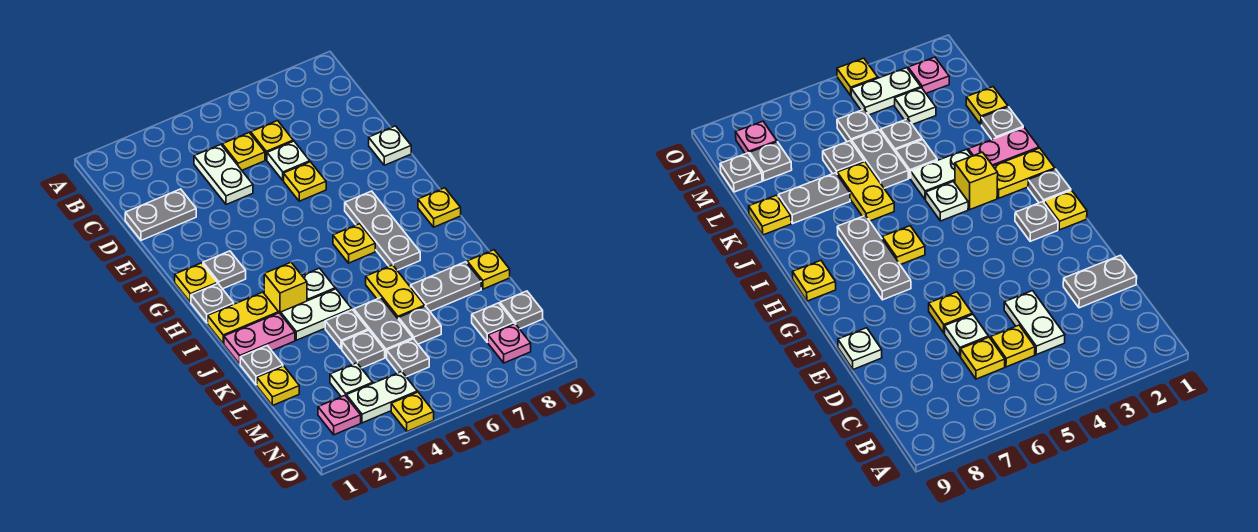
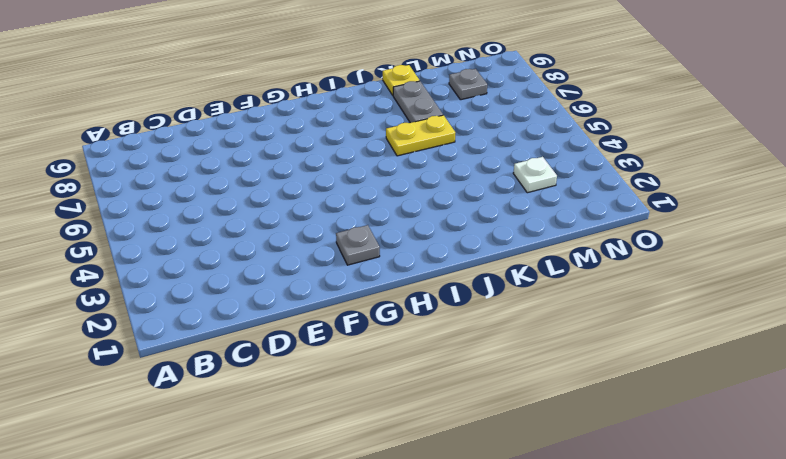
none -> white plate C4:D4 level 1
none -> yellow plate C5 level 1
none -> yellow plate C6 level 1
none -> grey plate D1:D2 level 1

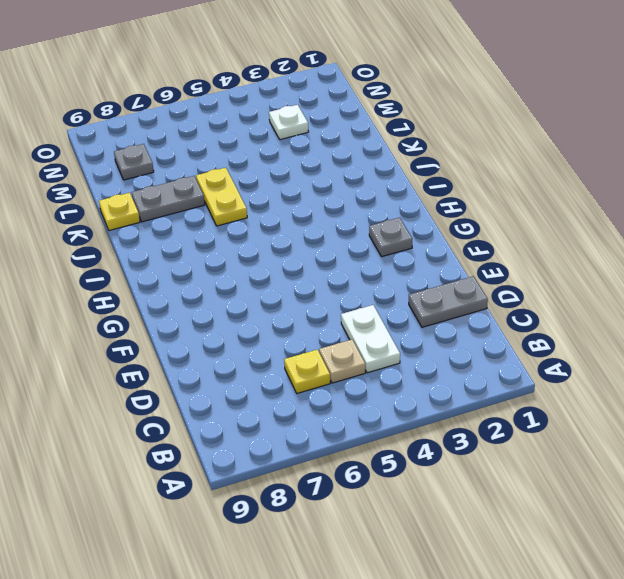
tan plate C5 level 1 -> yellow plate C5 level 1
none -> white plate D6 level 1
none -> yellow plate E6 level 1
none -> white plate E9 level 1
none -> yellow plate G1 level 1

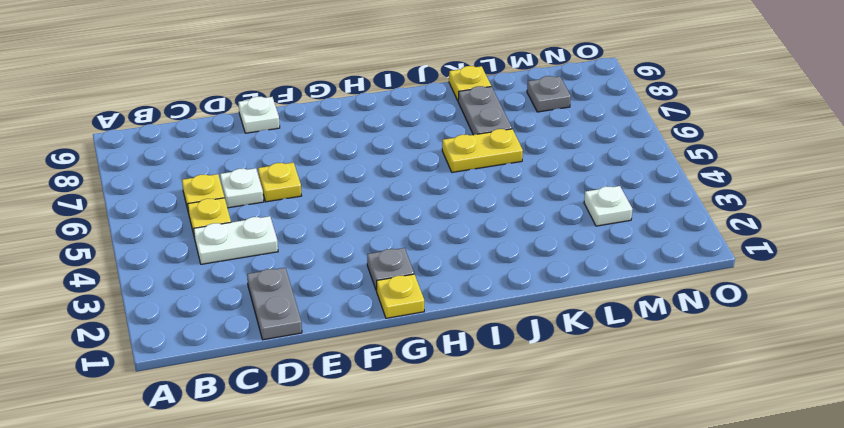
none -> grey plate G7:I7 level 1
none -> grey plate H1 level 1
none -> yellow plate H6 level 1
none -> yellow plate H9 level 1

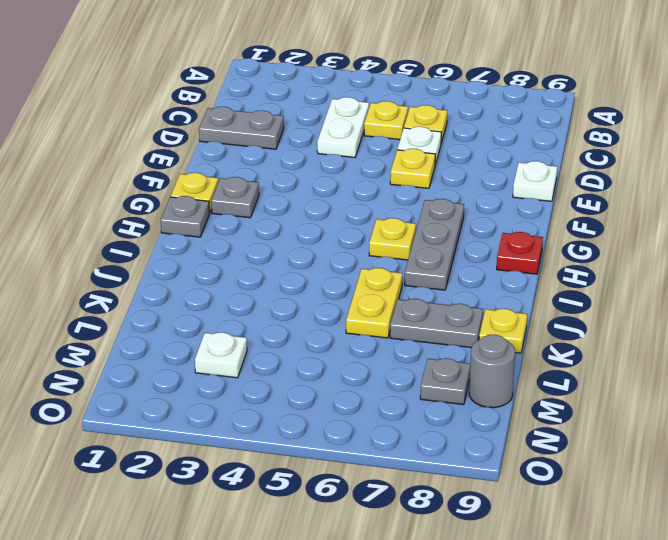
red plate H9 level 1 -> yellow plate H9 level 1
grey round brick M9 level 1 -> grey plate M9 level 1
none -> yellow plate I1:I2 level 1
none -> yellow brick I3 level 1
none -> white plate I4 level 1
none -> pink plate J1:J2 level 1

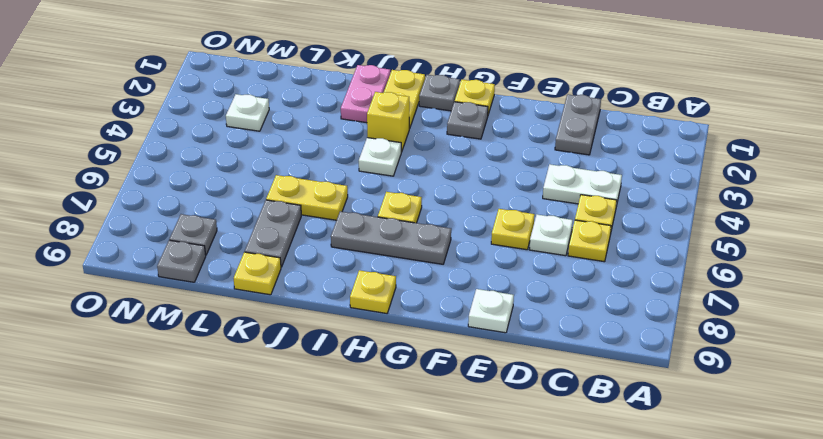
none -> white plate J3:J4 level 1
none -> grey plate K1 level 1
none -> grey plate K4 level 1
none -> grey plate K5:L5 level 1

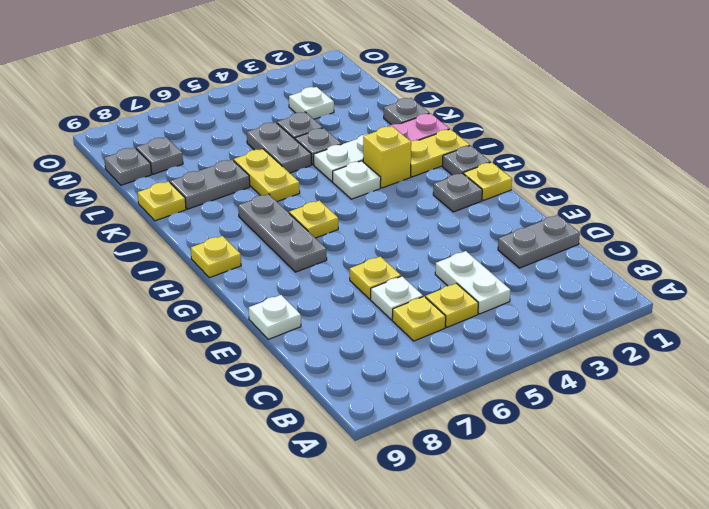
none -> yellow plate L1 level 1
none -> grey plate L6 level 1
none -> grey plate M5 level 1
none -> pink plate N2 level 1

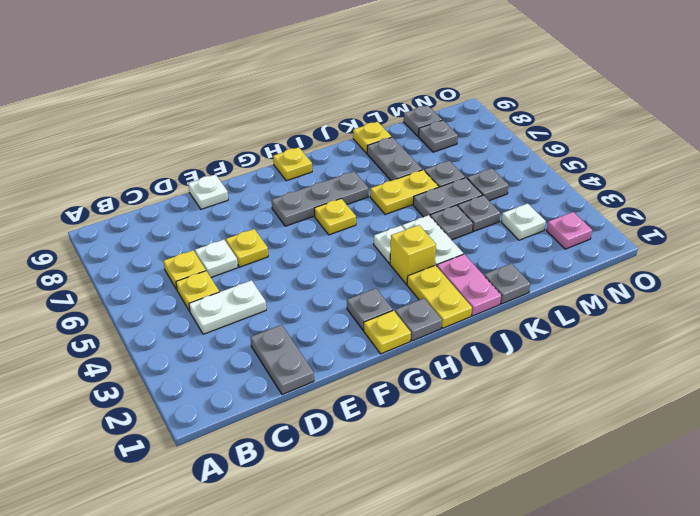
none -> yellow plate L1 level 1
none -> white plate N3:N4 level 1
none -> pink plate N8 level 1
none -> yellow plate O4 level 1

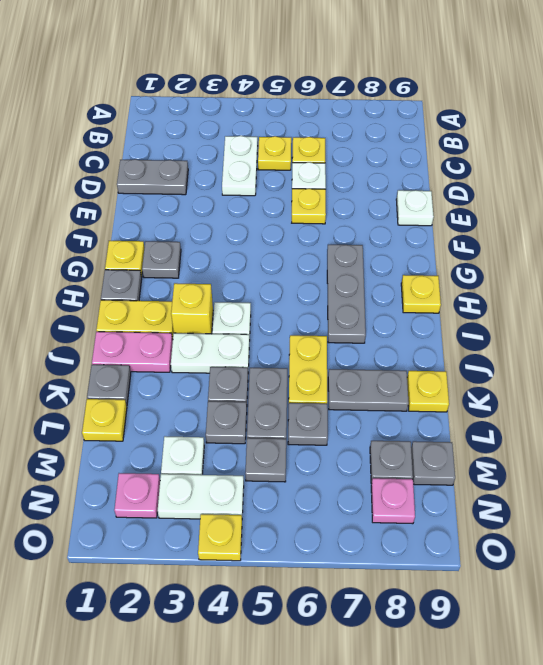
none -> yellow plate H6 level 1

